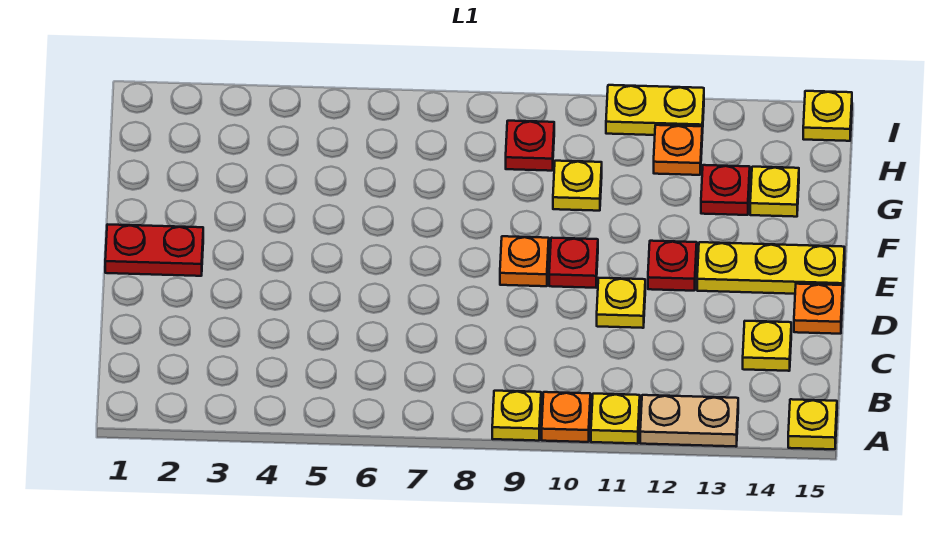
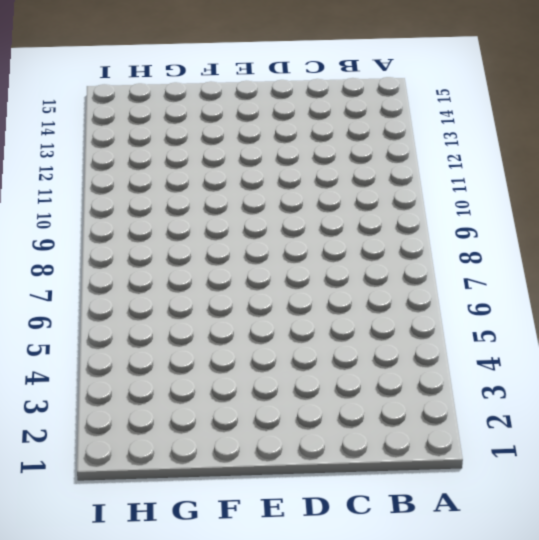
none -> yellow plate A9 level 1
none -> orange plate A10 level 1
none -> yellow plate A11 level 1

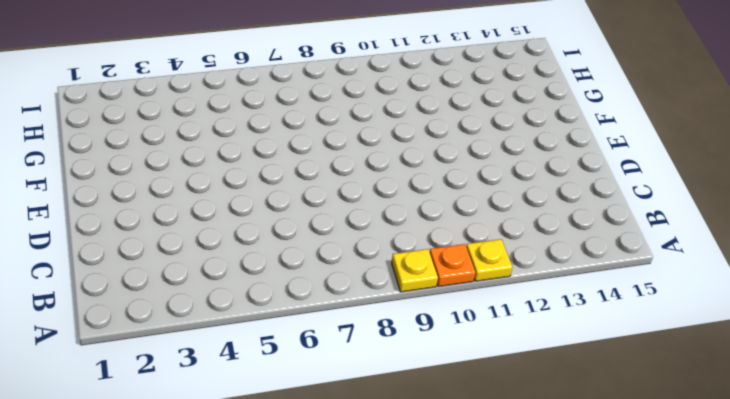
none -> tan plate A12:A13 level 1
none -> yellow plate A15 level 1
none -> yellow plate C14 level 1

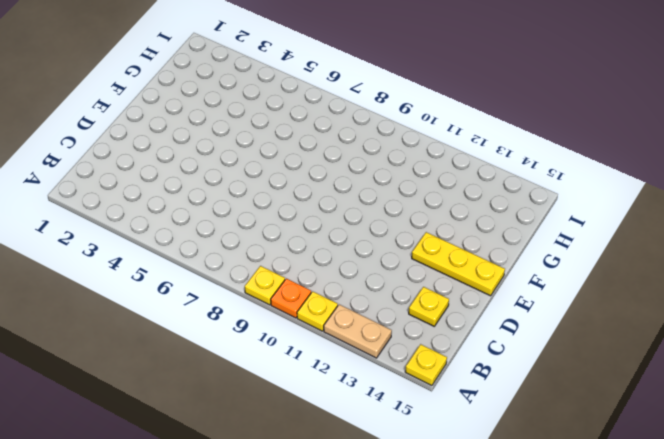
none -> yellow plate D11 level 1
none -> orange plate D15 level 1
none -> red plate E1:E2 level 1

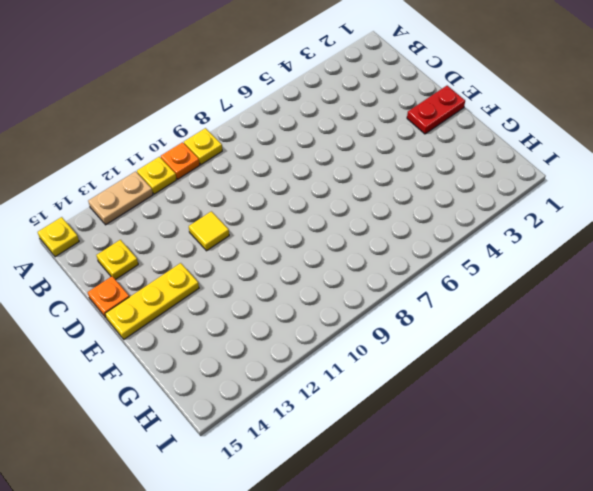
yellow tile D11 level 1 -> yellow plate D11 level 1
none -> orange plate E9 level 1
none -> red plate E10 level 1
none -> red plate E12 level 1

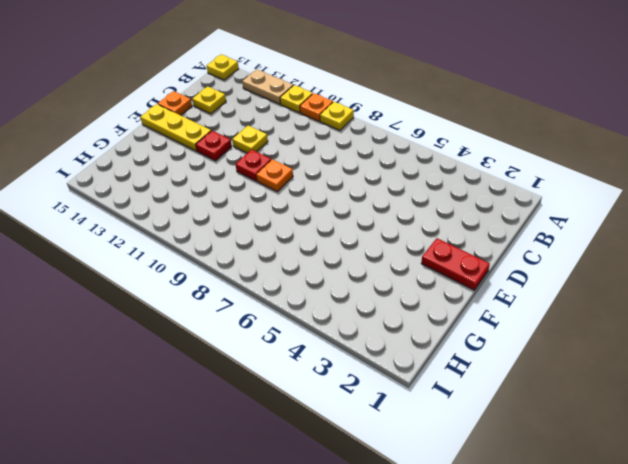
none -> yellow plate G10 level 1
none -> red plate G13 level 1
none -> yellow plate G14 level 1

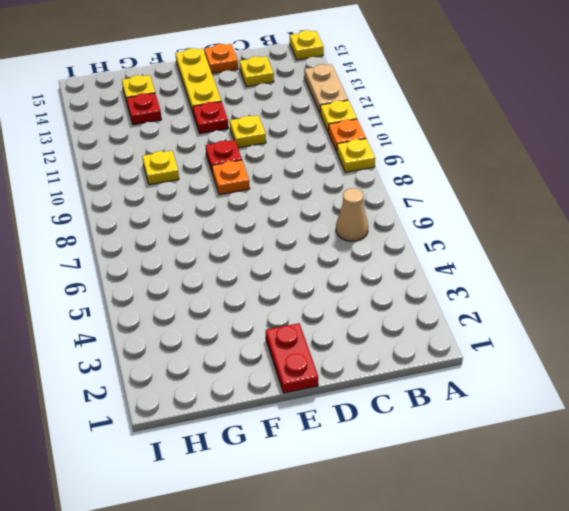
tan cone B6 level 1 -> none
none -> red plate H9 level 1
none -> orange plate H12 level 1
none -> yellow plate I11:I12 level 1

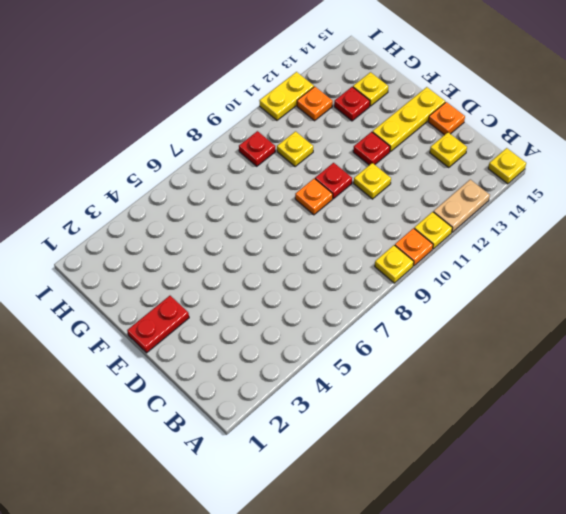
none -> yellow plate I15 level 1

